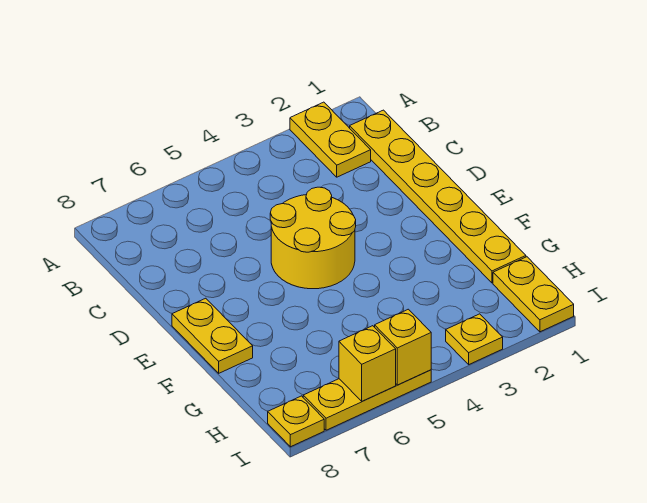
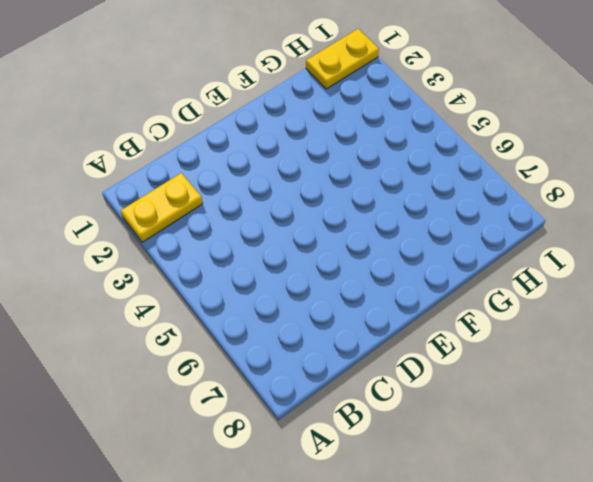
none -> yellow plate B1:G1 level 1
none -> yellow round brick D4:E5 level 1

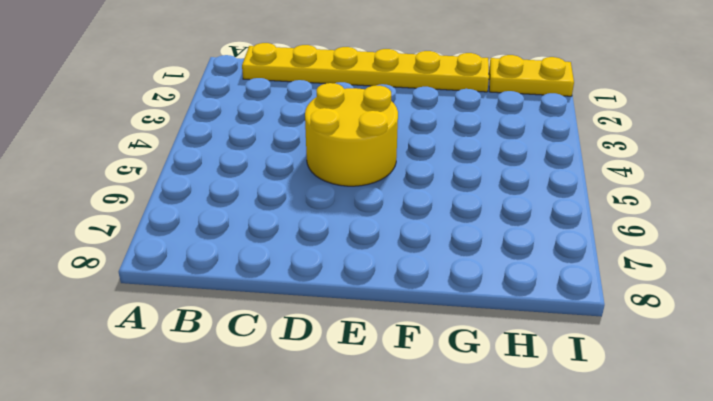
none -> yellow plate A2:B2 level 1
none -> yellow plate E8:F8 level 1

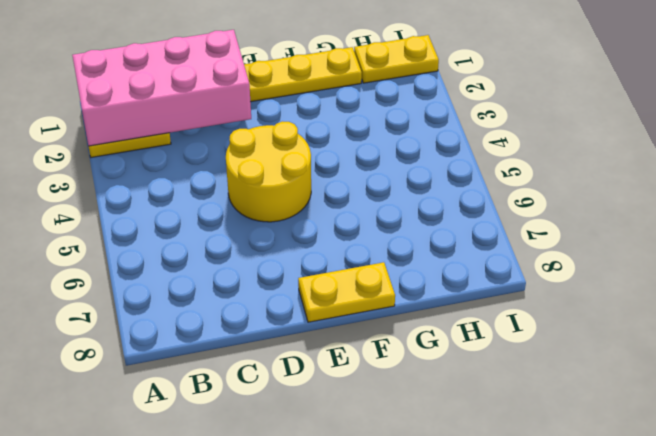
pink brick A1:D2 level 2 -> none
none -> yellow plate I3 level 1
none -> yellow plate I5:I7 level 1

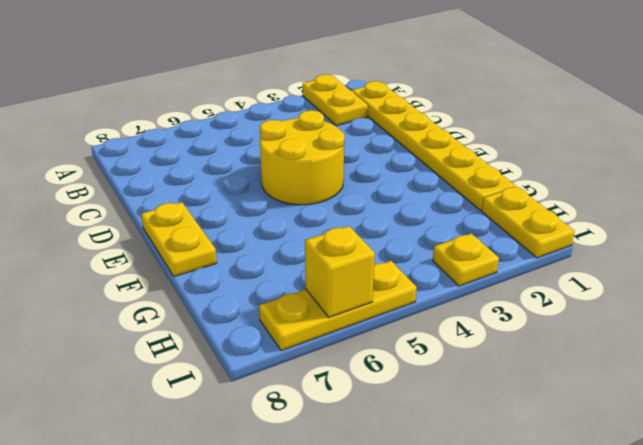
none -> yellow plate I8 level 1
none -> yellow brick I5 level 2

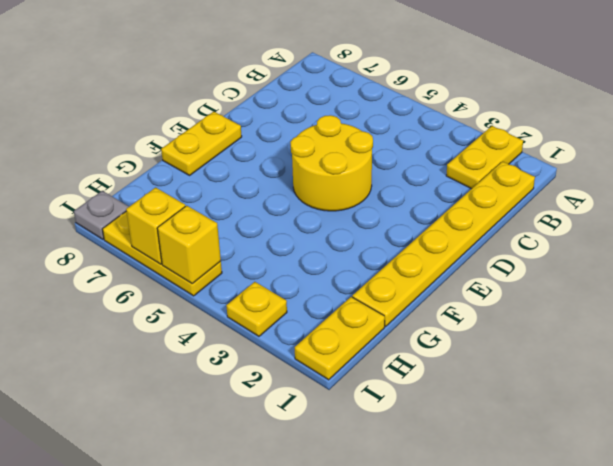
grey plate I8 level 1 -> yellow plate I8 level 1

